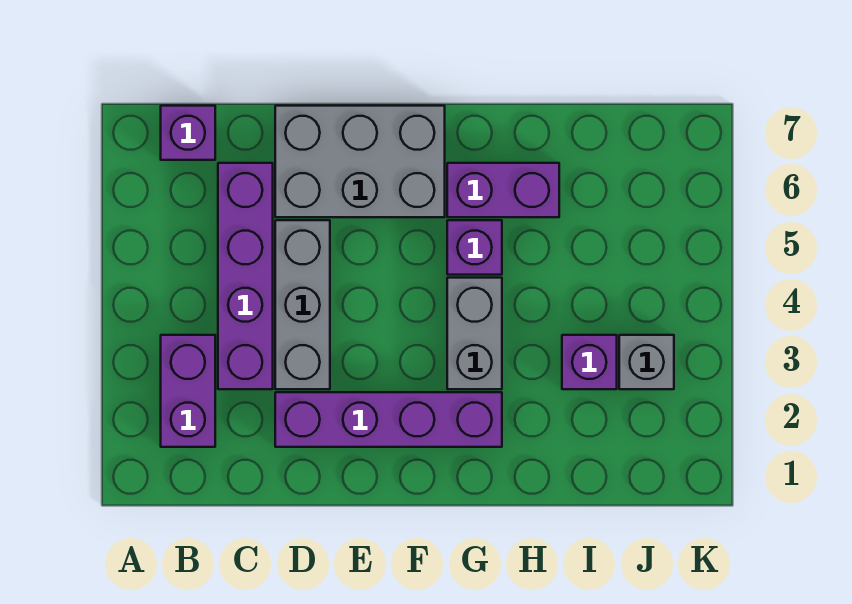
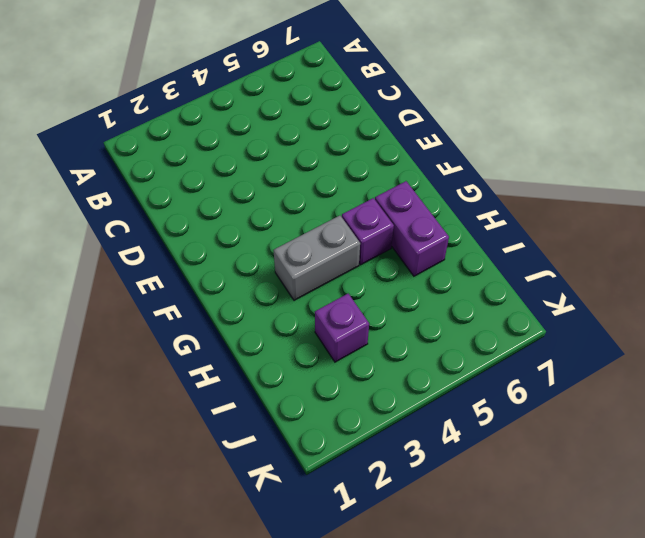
none -> purple brick B2:B3 level 1
none -> purple brick B7 level 1

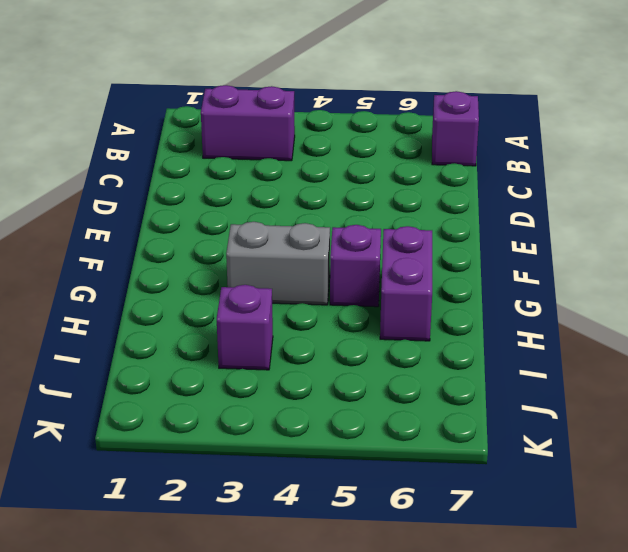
none -> purple brick C3:C6 level 1
none -> purple brick D2:G2 level 1

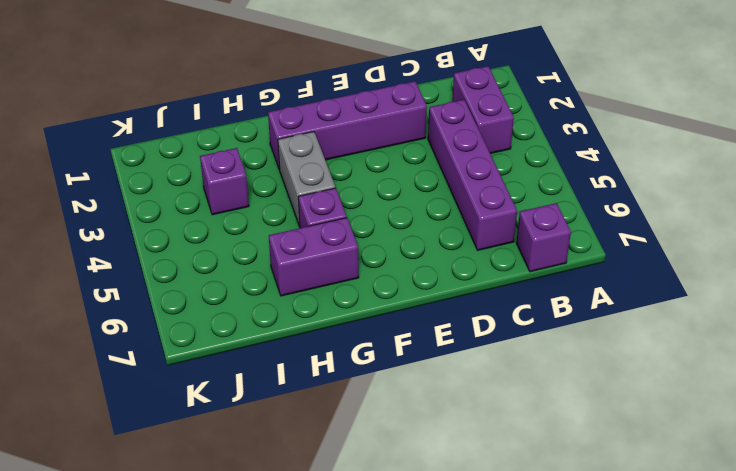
none -> grey brick D3:D5 level 1
none -> grey brick D6:F7 level 1

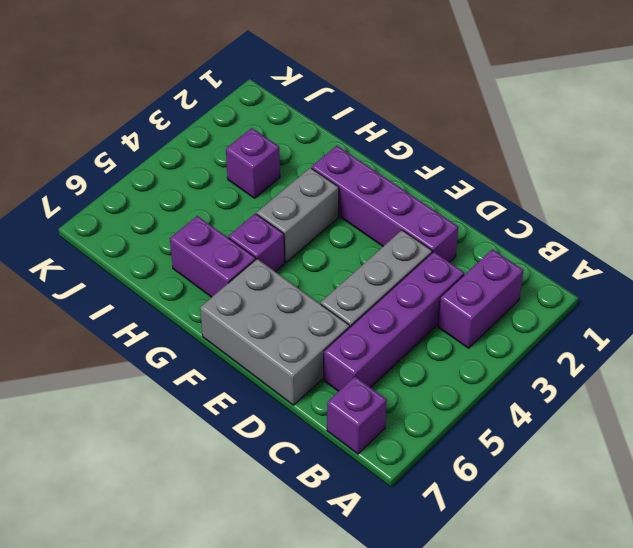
none -> grey brick J3 level 1

